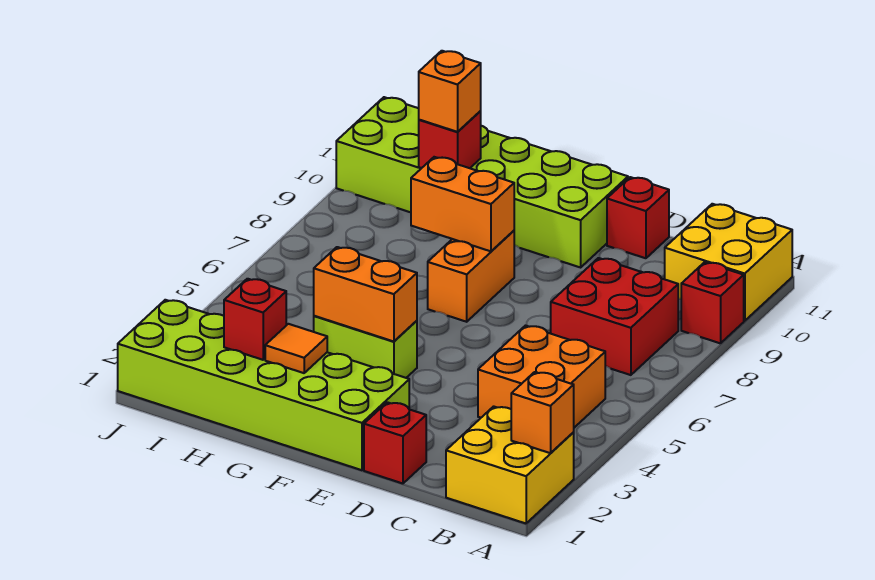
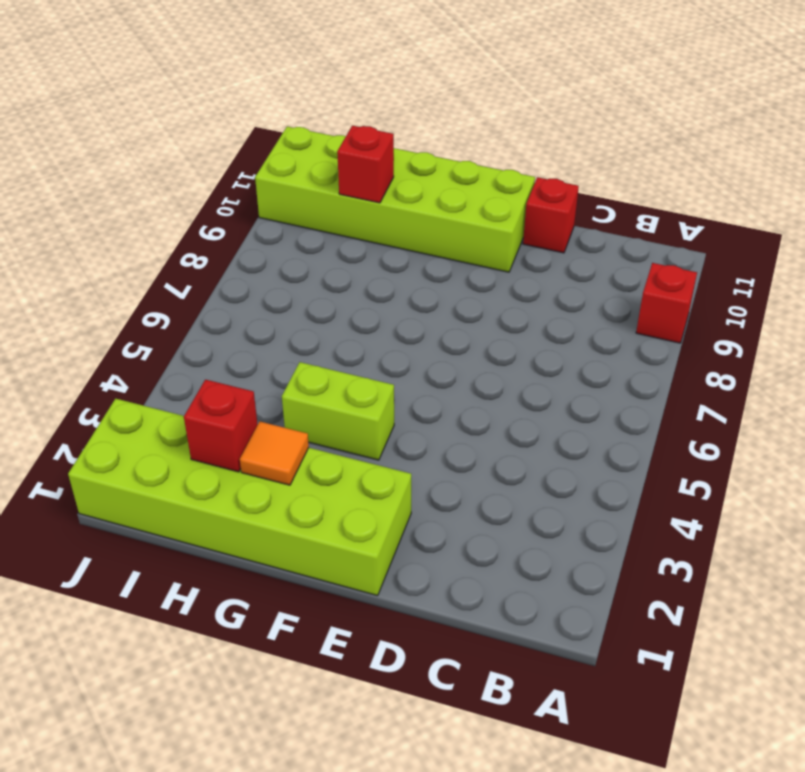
none -> yellow brick A1:B2 level 1
none -> yellow brick A10:B11 level 1
none -> orange brick B4:C5 level 1

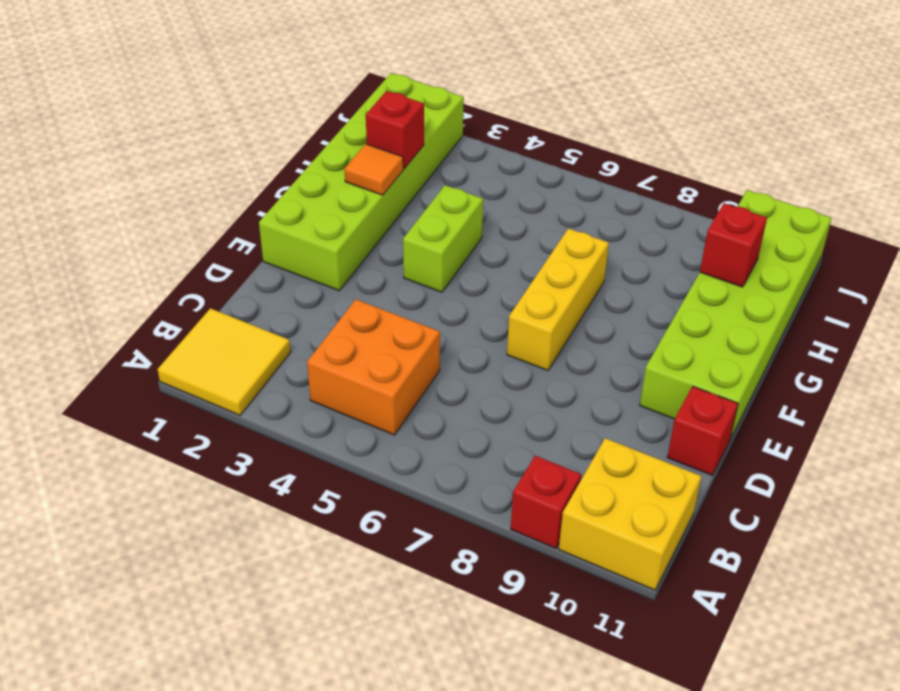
yellow tile A1:B2 level 1 -> yellow brick A1:B2 level 1
yellow brick E7:G7 level 1 -> orange brick F7:F8 level 1
none -> red brick B7:C8 level 1
none -> red brick D1 level 1
none -> orange brick A2 level 2

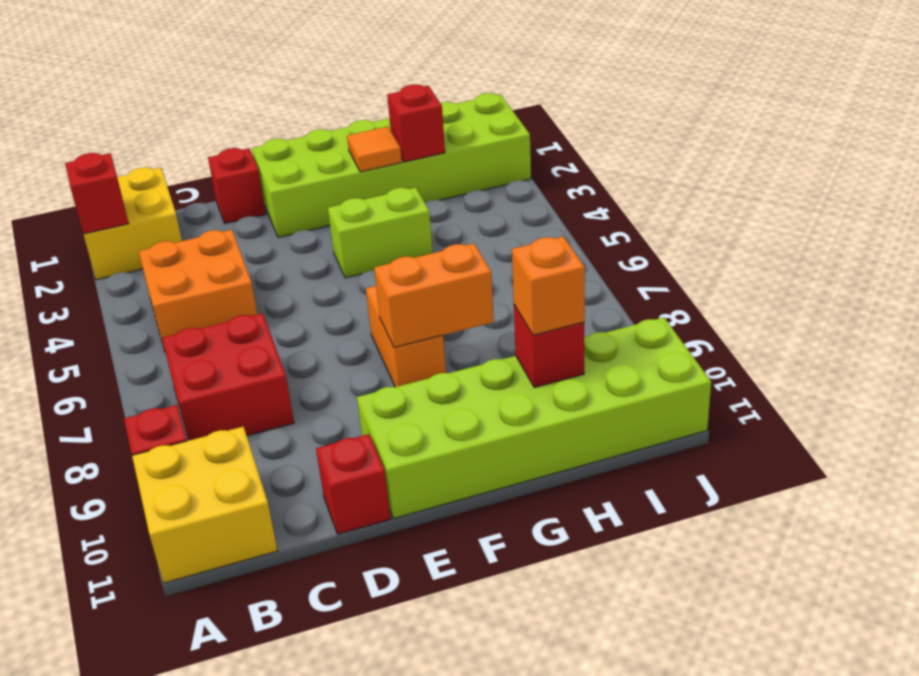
red brick A2 level 2 -> orange brick A2 level 2
none -> orange brick F4:G4 level 2

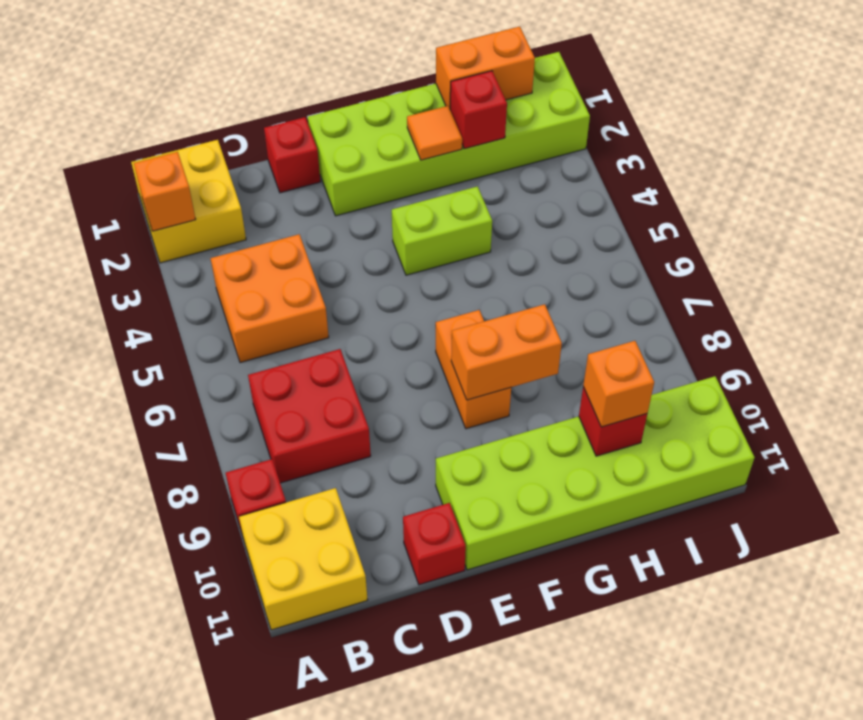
orange brick H1:I1 level 2 -> orange brick F4:G4 level 2

